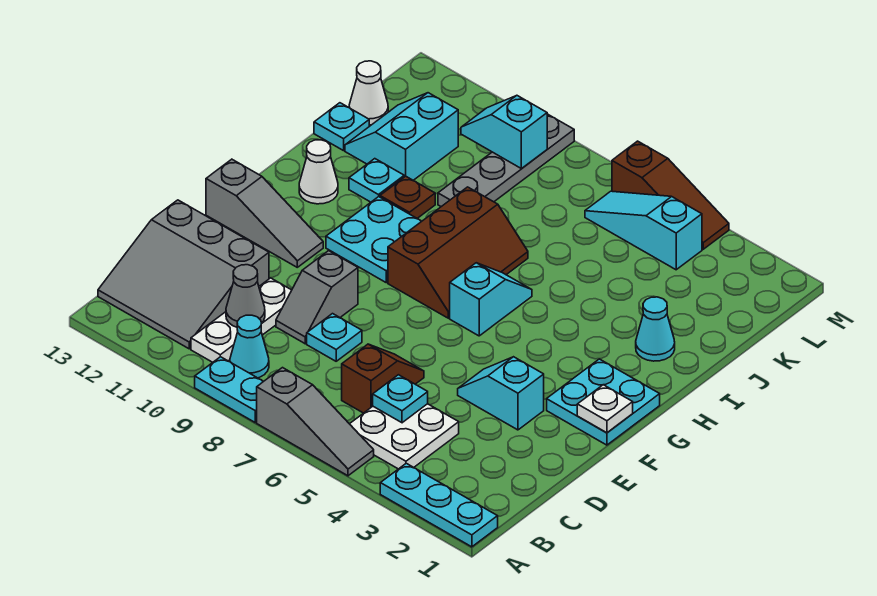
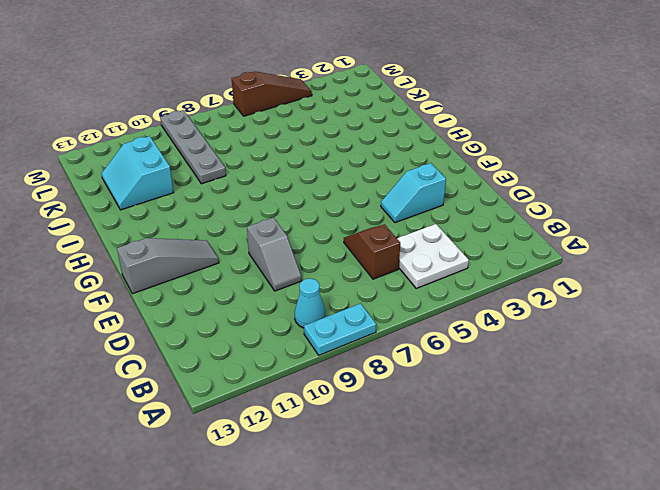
none -> cyan plate A1:A3 level 1
none -> grey slope A5:A7 level 1 top 7
none -> white plate B10:D10 level 1
none -> grey slope B11:D13 level 1 top D

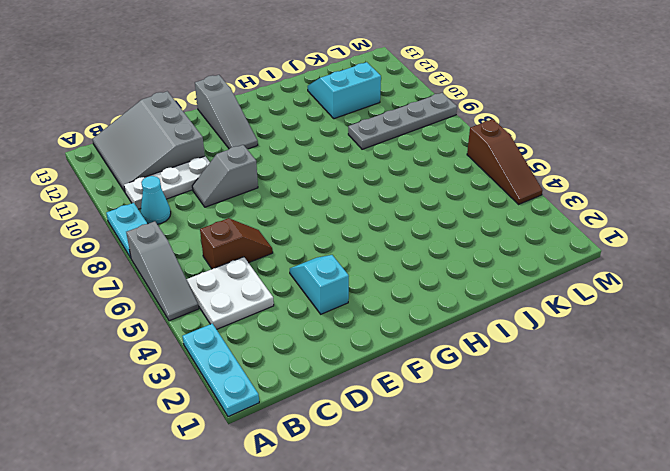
none -> cyan plate D8 level 1
none -> cyan plate F1:G2 level 1
none -> cyan slope G6:H6 level 1 top G
none -> brown slope G7:I8 level 1 top 8

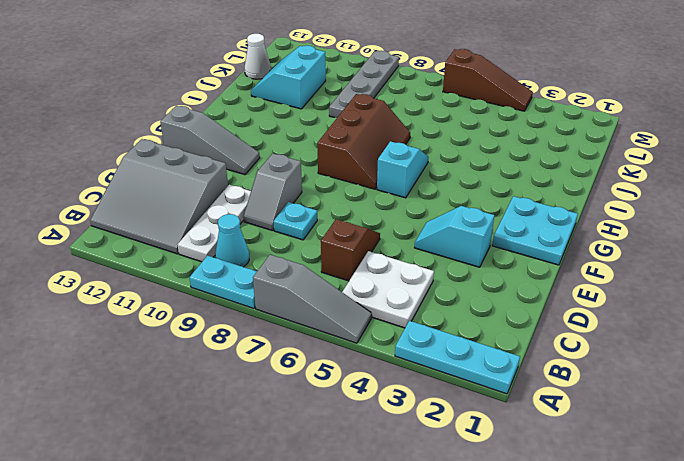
none -> cyan plate G9:H10 level 1
none -> white cone H12 level 1
none -> cyan cone I2 level 1
none -> brown plate I10 level 1

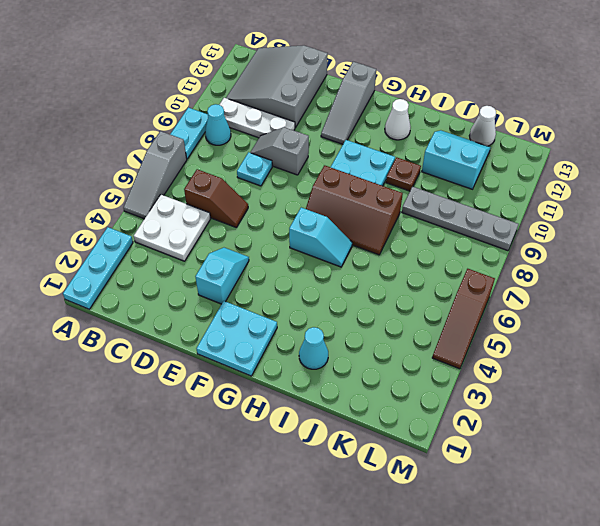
none -> cyan plate I11 level 1
none -> cyan plate J13 level 1
none -> cyan slope L4:L6 level 1 top 4
none -> cyan plate C5 level 2

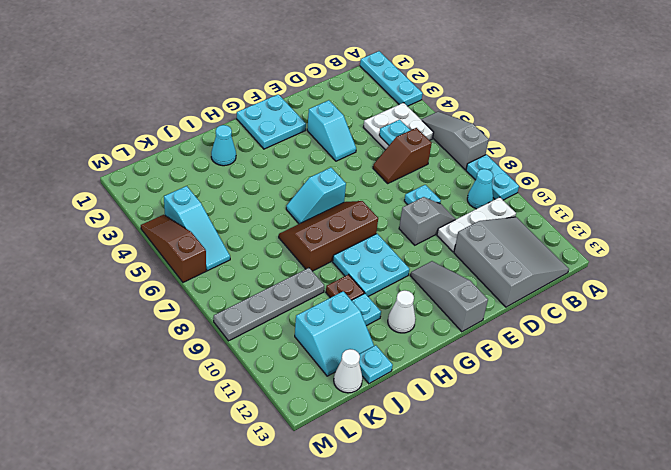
none -> grey cone C10 level 2
none -> white plate F1 level 2
none -> cyan slope L9:L10 level 2 top 9

